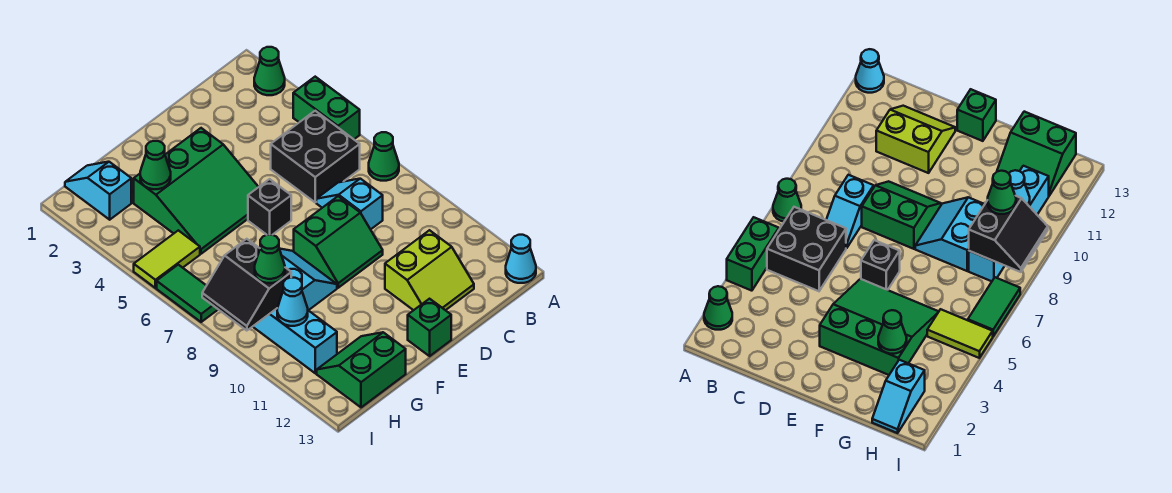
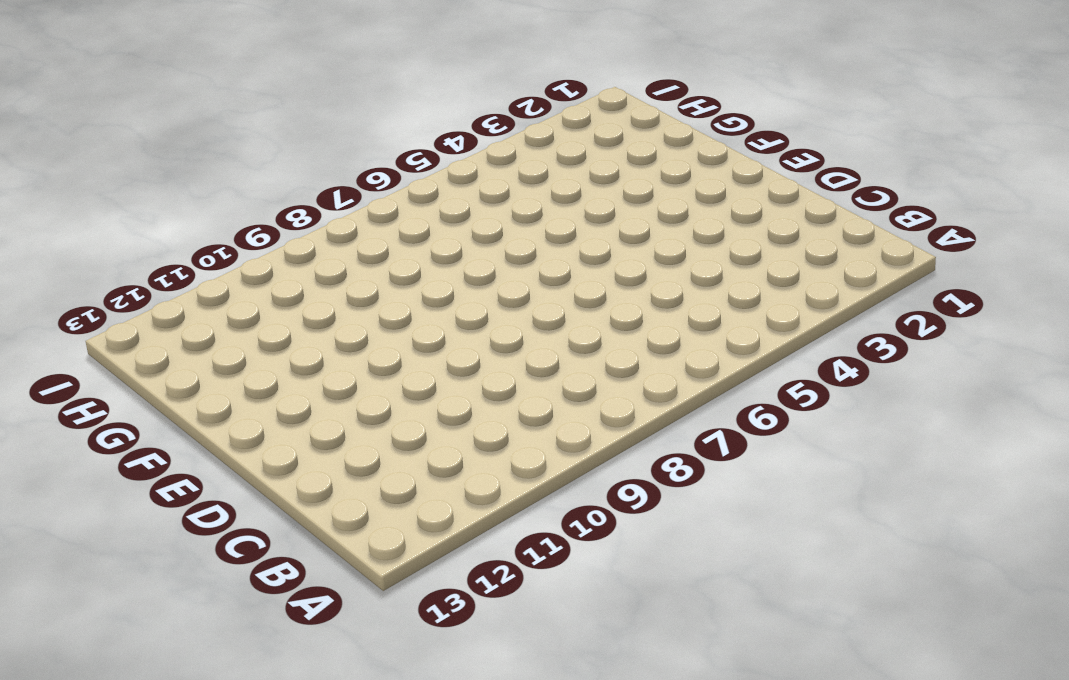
none -> green cone A2 level 1
none -> green brick A4:A5 level 1
none -> green cone A7 level 1

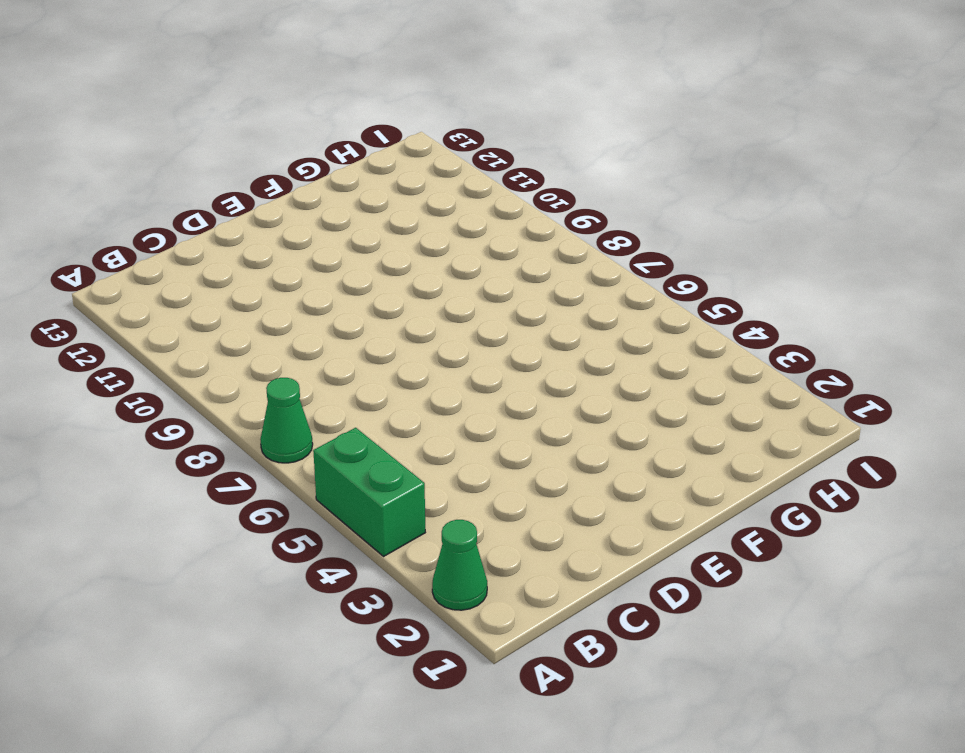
none -> cyan cone A13 level 1
none -> black brick B5:C6 level 1
none -> cyan slope C7:C8 level 1 top 8

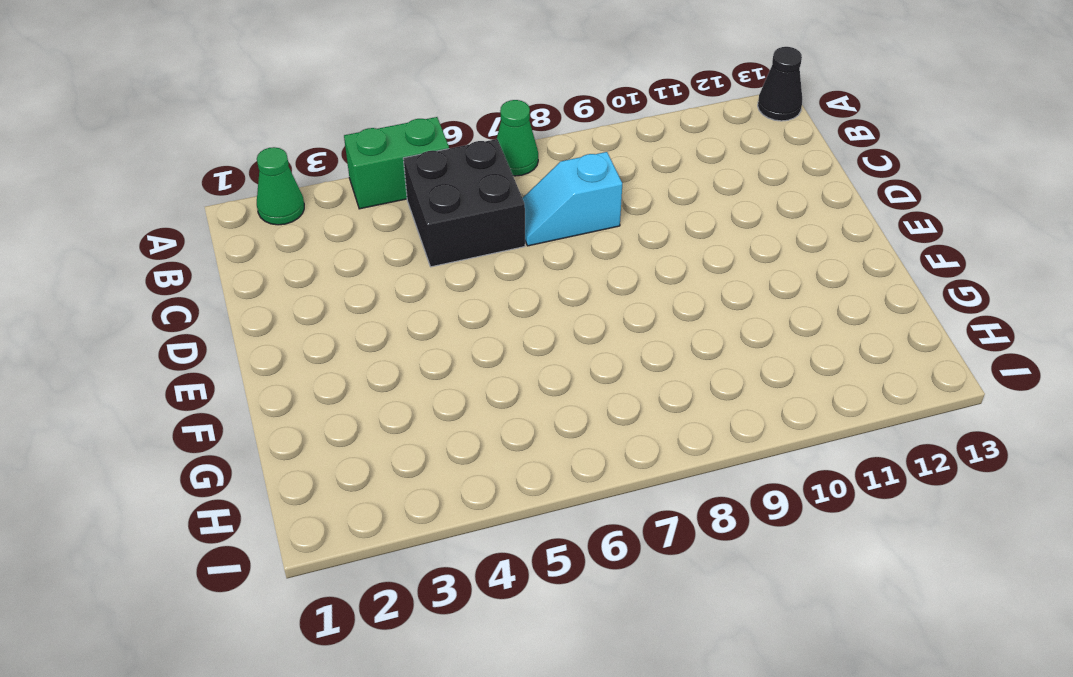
black cone A13 level 1 -> cyan cone A13 level 1
none -> lime slope C11:D12 level 1 top 11
none -> green slope D8:E9 level 1 top 8
none -> green slope E3:G5 level 1 top 3

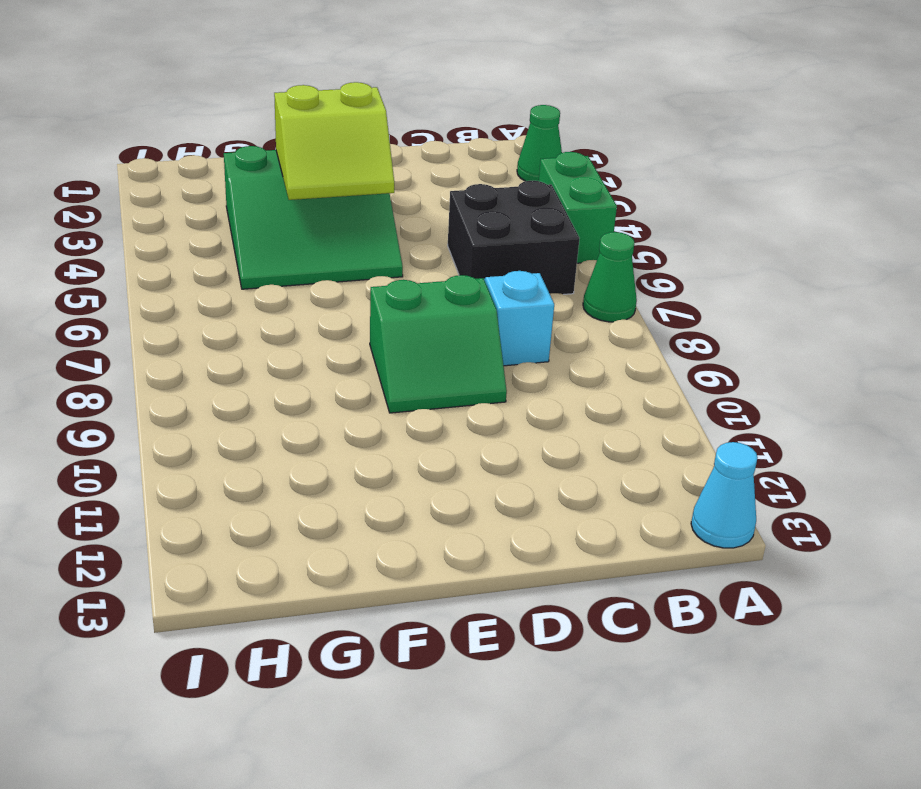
lime slope E3:F4 level 2 top 3 -> lime slope C11:D12 level 1 top 11
none -> black brick E6 level 1
none -> green brick E13 level 1
none -> cyan slope F8:G9 level 1 top G

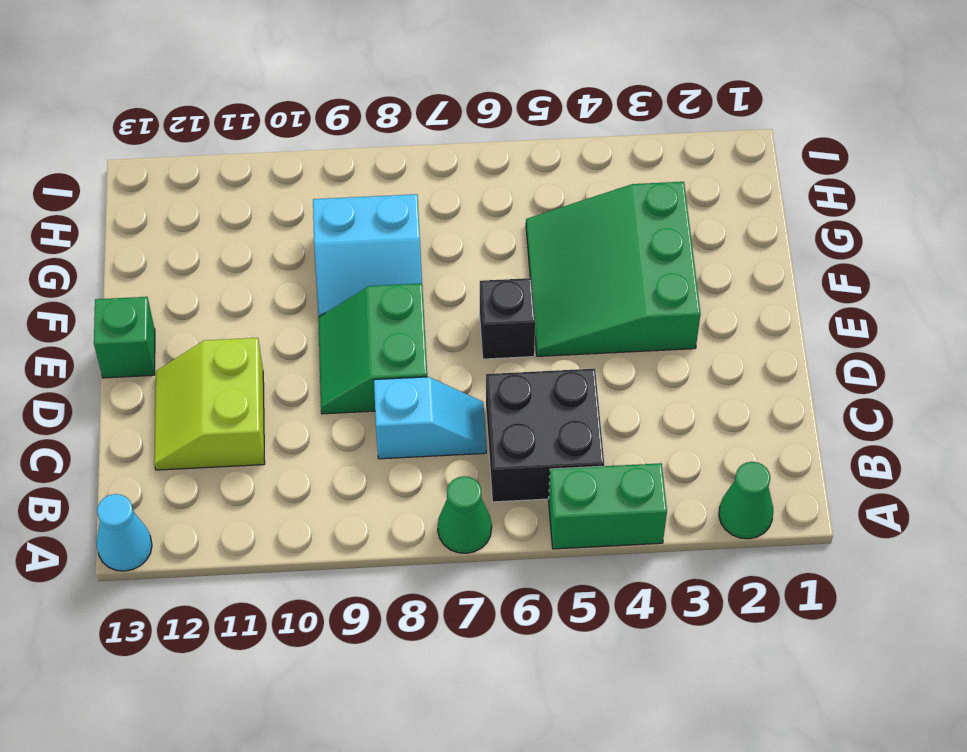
none -> green slope G12:H13 level 1 top 13
none -> cyan slope H1:H2 level 1 top 2
none -> lime tile H5:I5 level 1

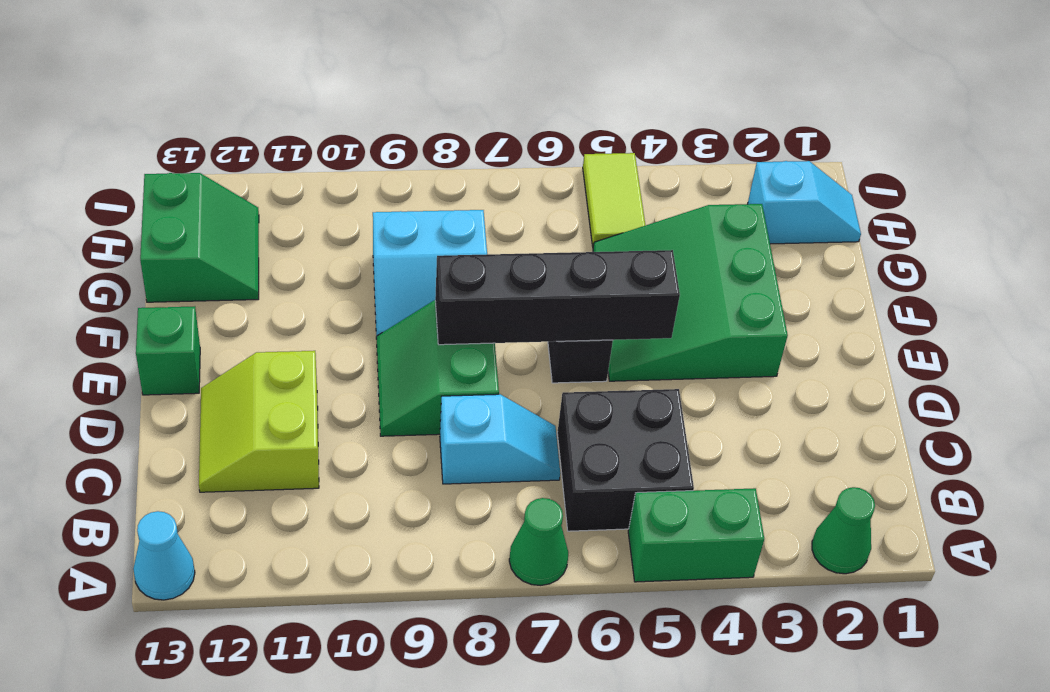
black brick E5:E8 level 2 -> none
none -> cyan brick H8:H11 level 1
none -> green tile I6:I7 level 1
none -> green cone G3 level 2

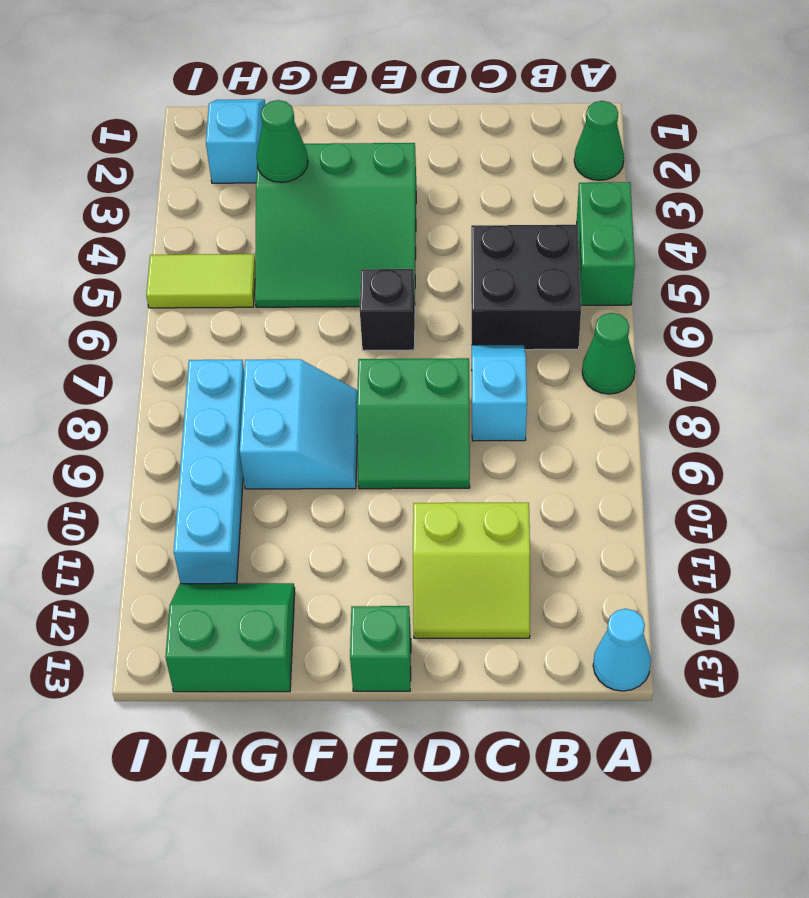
none -> green tile I6:I7 level 1
none -> black slope H8:I9 level 2 top H
none -> cyan cone H10 level 2

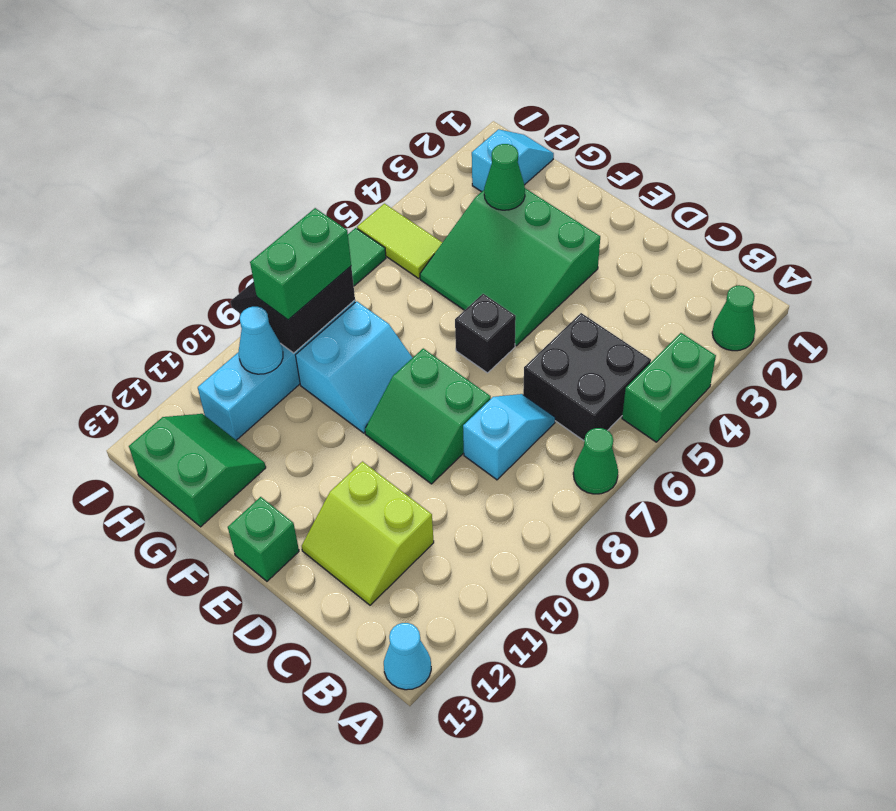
green brick H8:H9 level 3 -> green cone H9 level 3

